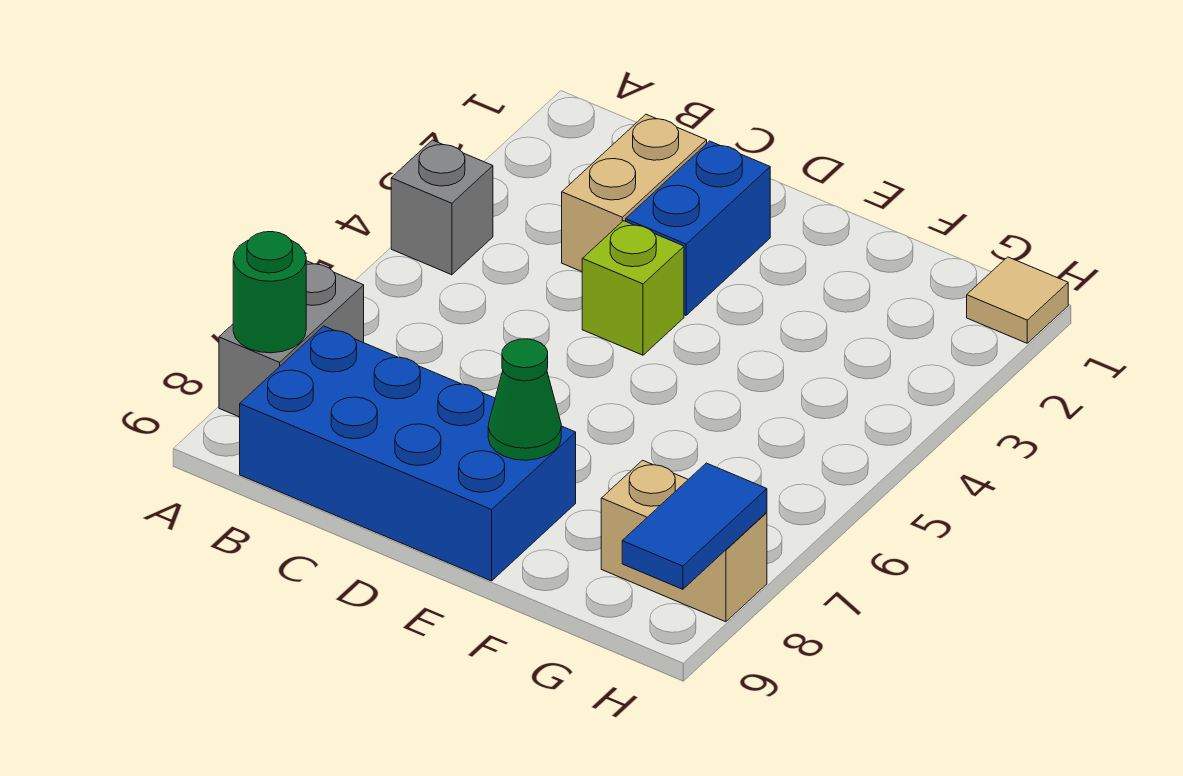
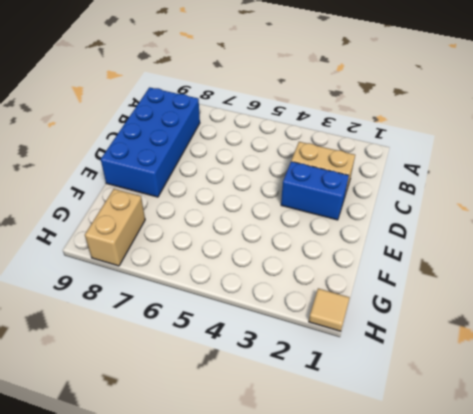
none -> grey brick A4 level 1
none -> grey brick A7:A8 level 1

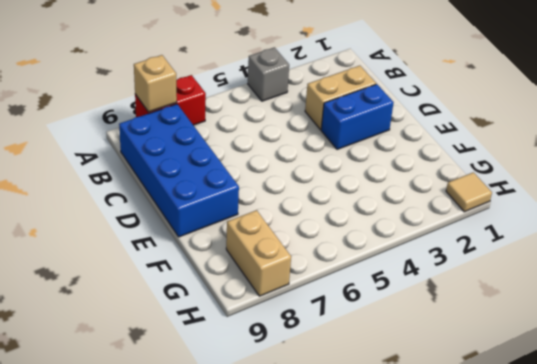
red brick A7:A8 level 1 -> grey brick A7:A8 level 1
tan brick A8 level 2 -> green round brick A8 level 2
none -> lime brick D4 level 1
none -> green cone E8 level 2

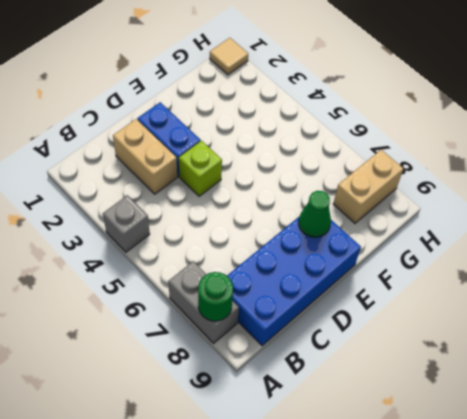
none -> blue tile H8:H9 level 2

